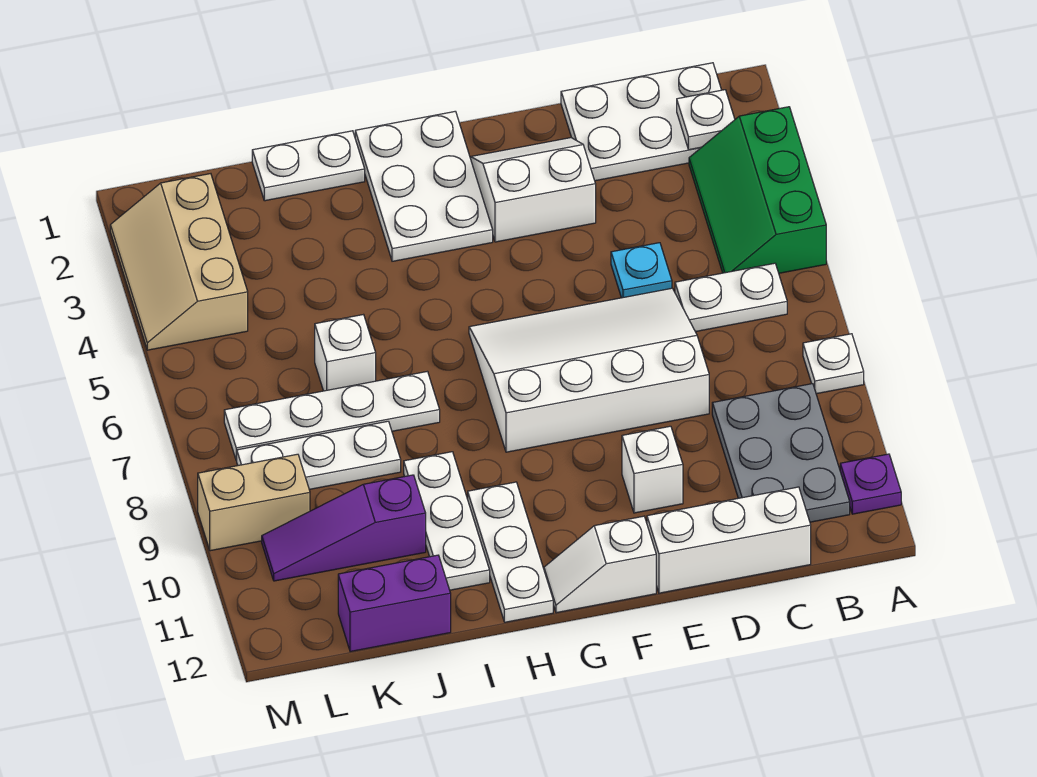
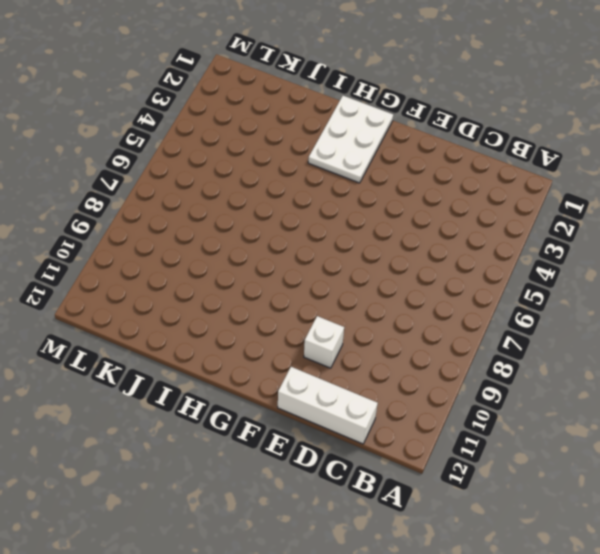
none -> green slope A3:B5 level 1 top A
none -> white plate A8 level 1
none -> purple plate A11 level 1

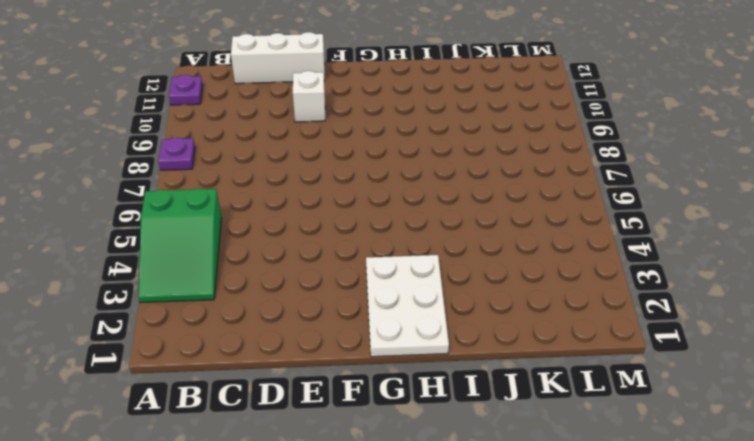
green slope A3:B5 level 1 top 5 -> green slope A3:B5 level 1 top A
purple plate A8 level 1 -> white plate A8 level 1
none -> white plate B1:D2 level 1
none -> white plate B6:C6 level 1
none -> grey plate B9:C11 level 1

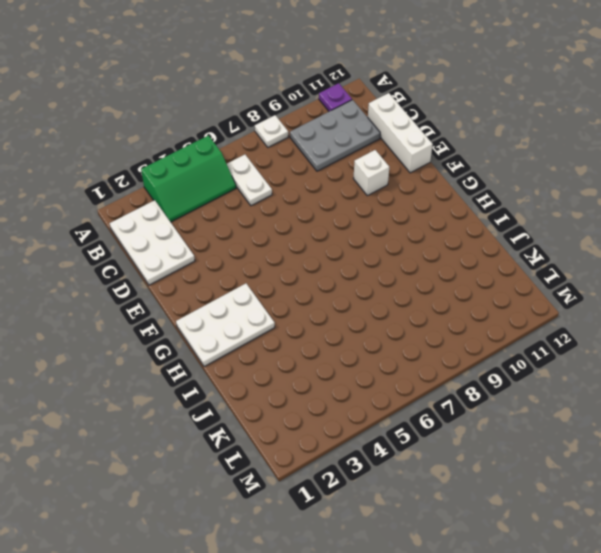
none -> cyan plate D5 level 1
none -> white slope D6:G8 level 1 top 8
none -> white slope E2:F3 level 1 top 3

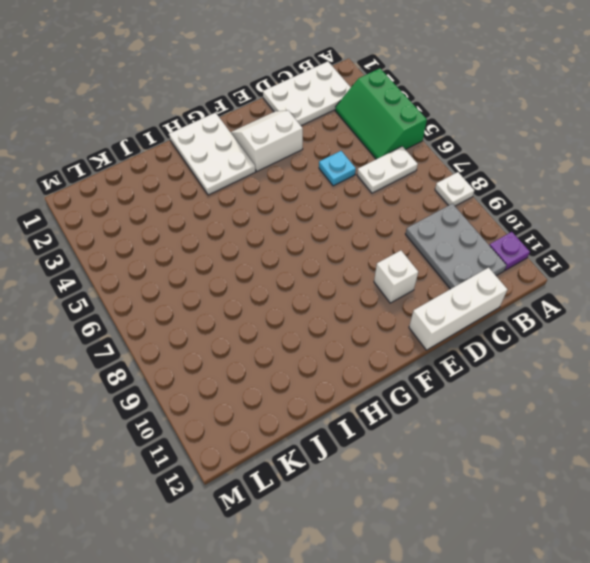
none -> white slope D6:G8 level 1 top 8
none -> white slope F12:G12 level 1 top F
none -> white plate H10:H12 level 1

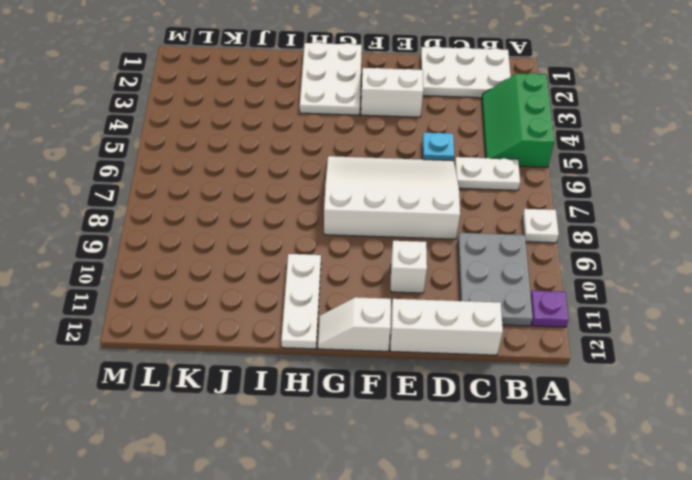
none -> white plate I1:J1 level 1
none -> white plate I7:L7 level 1
none -> white plate I9:I11 level 1

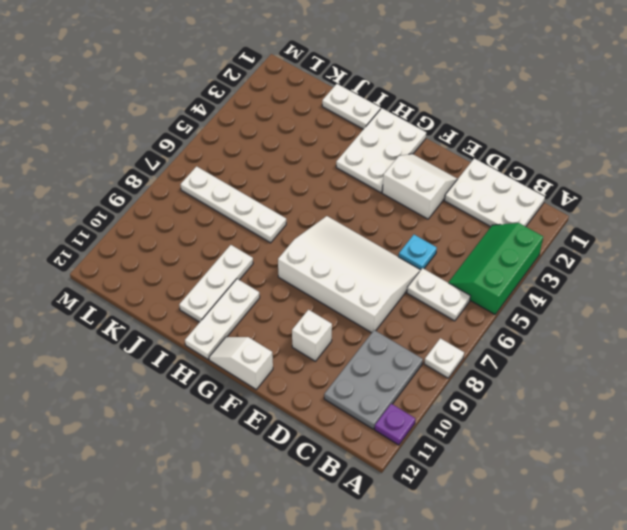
none -> white brick C12:E12 level 1
none -> white brick J6 level 1
none -> white plate J8:L8 level 1

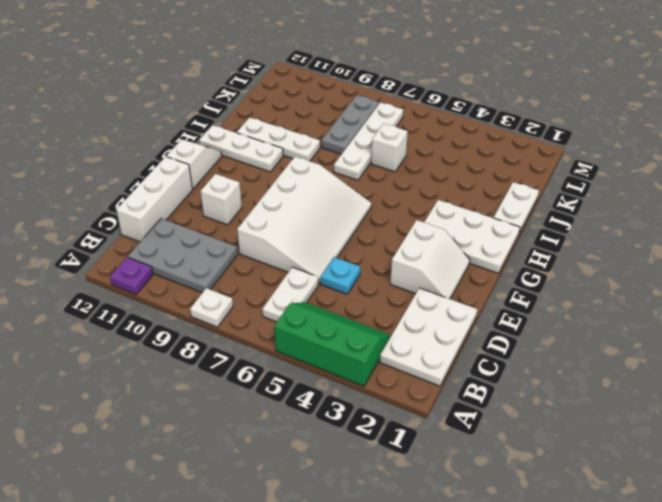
grey plate J8:L8 level 1 -> white plate J8:L8 level 1
none -> purple slope J10:L10 level 1 top J
none -> purple brick J12:K12 level 1
none -> tan slope L2:M4 level 1 top L

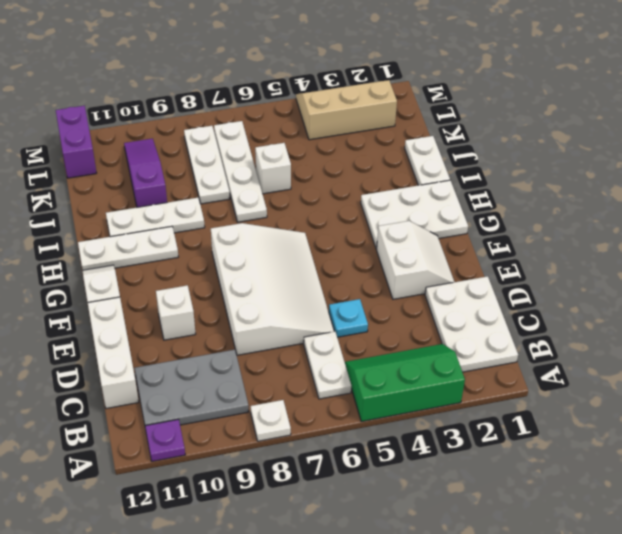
purple brick L12:M12 level 1 -> purple brick J12:K12 level 1
none -> tan brick L9:M9 level 1
none -> white plate B2 level 2

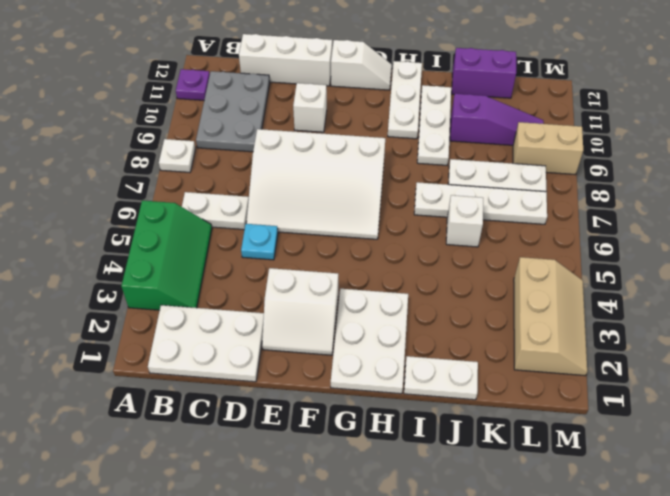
none -> white plate B2 level 2

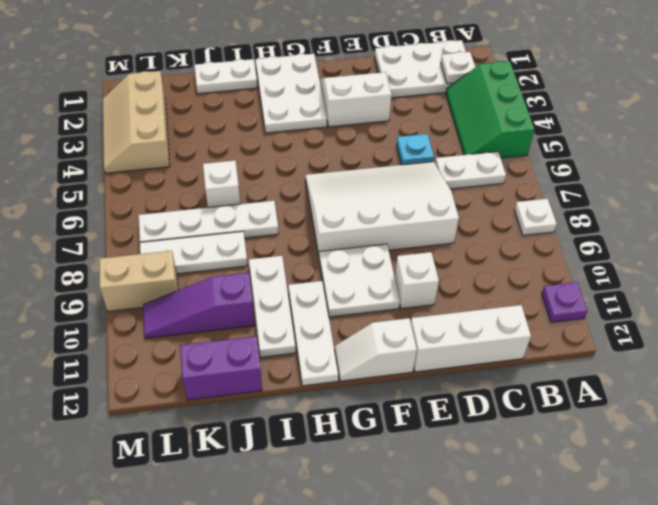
white plate F9:G10 level 1 -> none
none -> grey plate B9:C11 level 1

